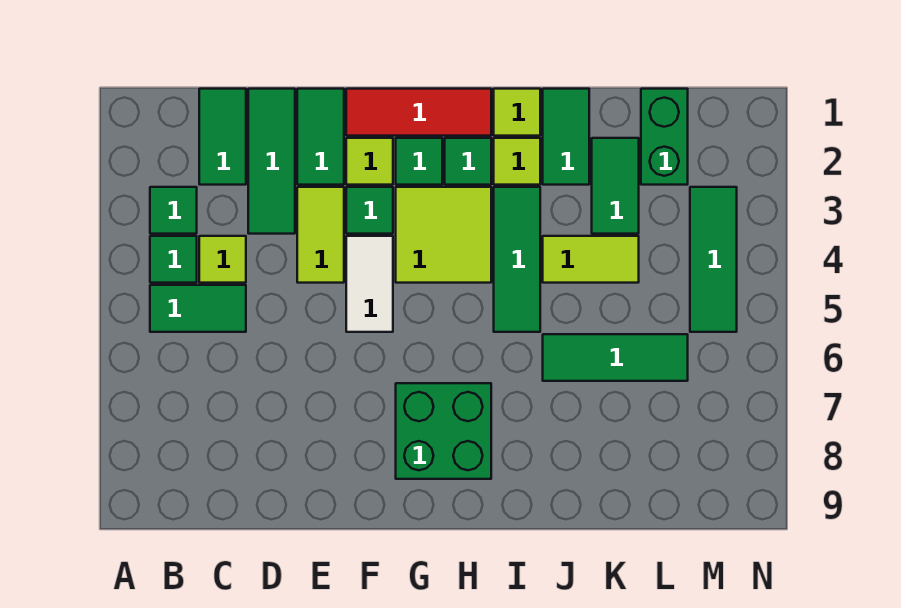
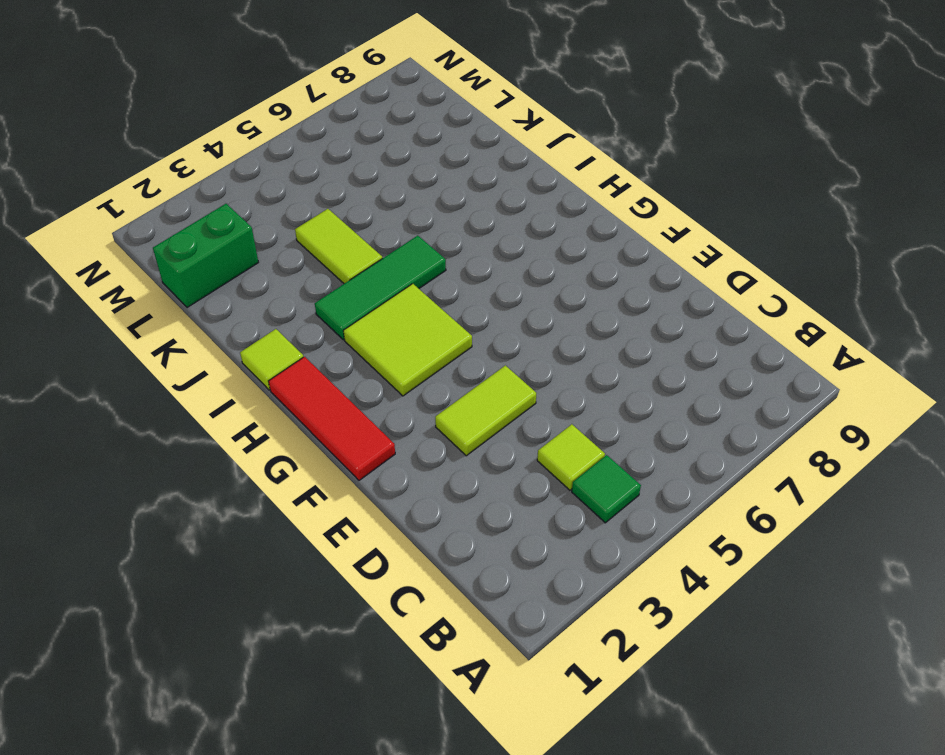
none -> green tile B3 level 1
none -> green tile B5:C5 level 1
none -> green tile C1:C2 level 1

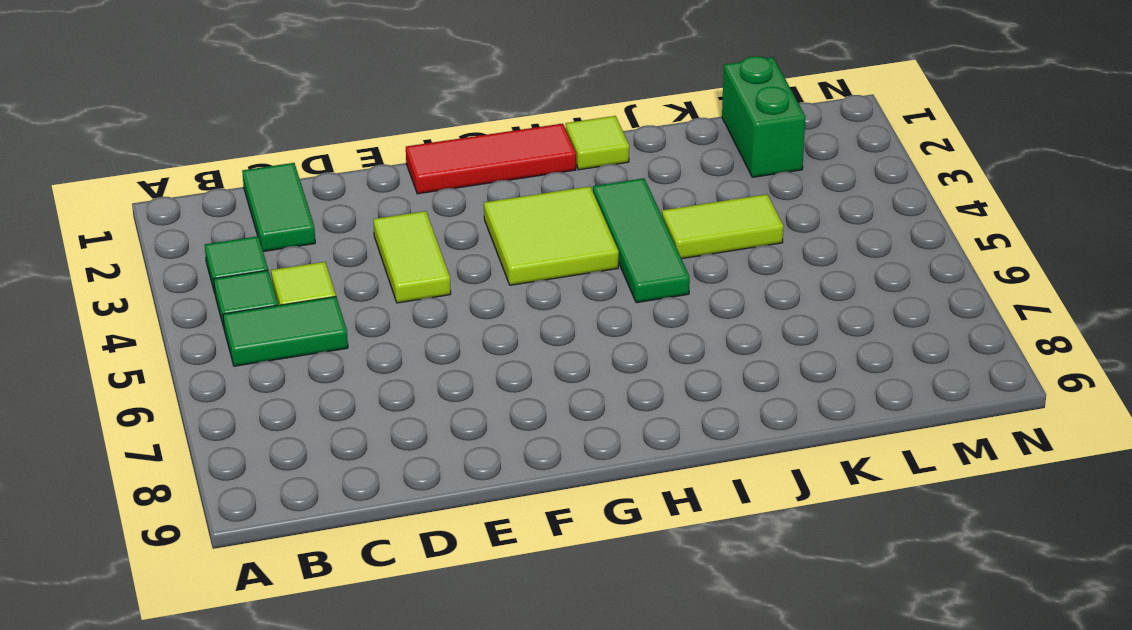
none -> green tile D1:D3 level 1
none -> green tile E1:E2 level 1
none -> lime tile F2 level 1

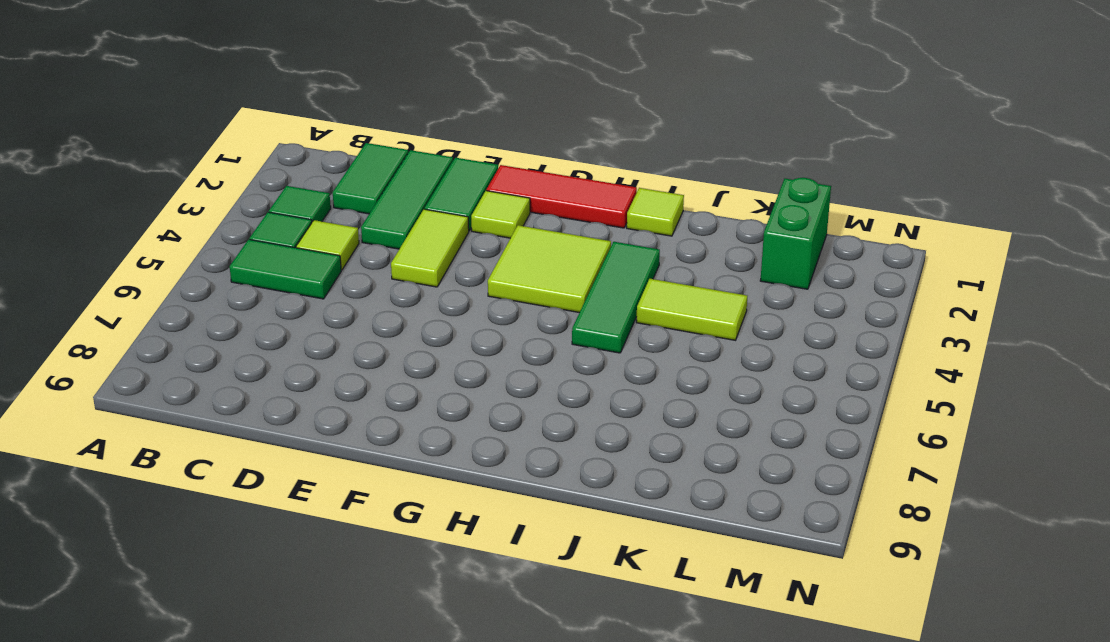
none -> green tile F3 level 1
none -> white tile F4:F5 level 1
none -> green tile G2 level 1

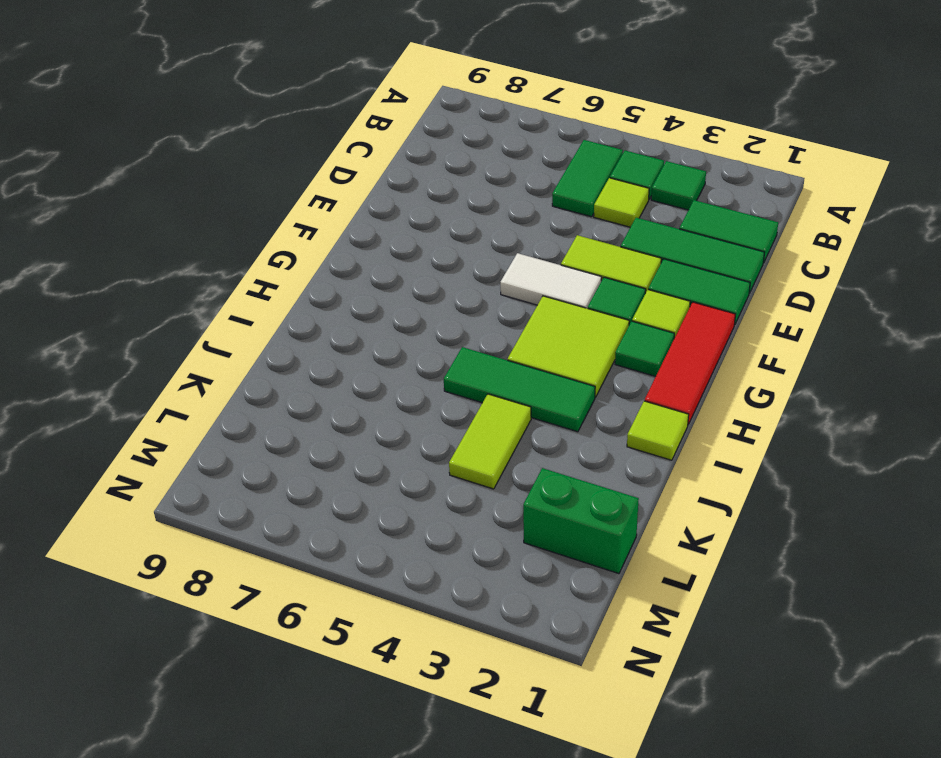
none -> green brick G7:H8 level 1
none -> green tile H2 level 1
none -> lime tile I2 level 1

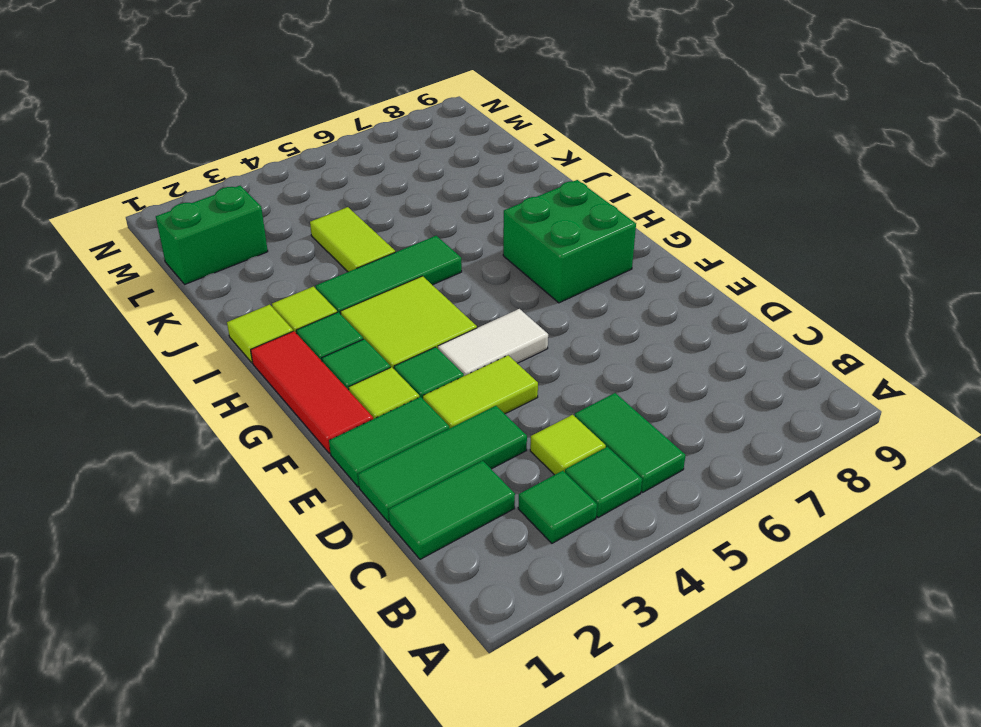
none -> green tile J1:J2 level 1
none -> green tile J6:L6 level 1
none -> green tile K2:K3 level 1

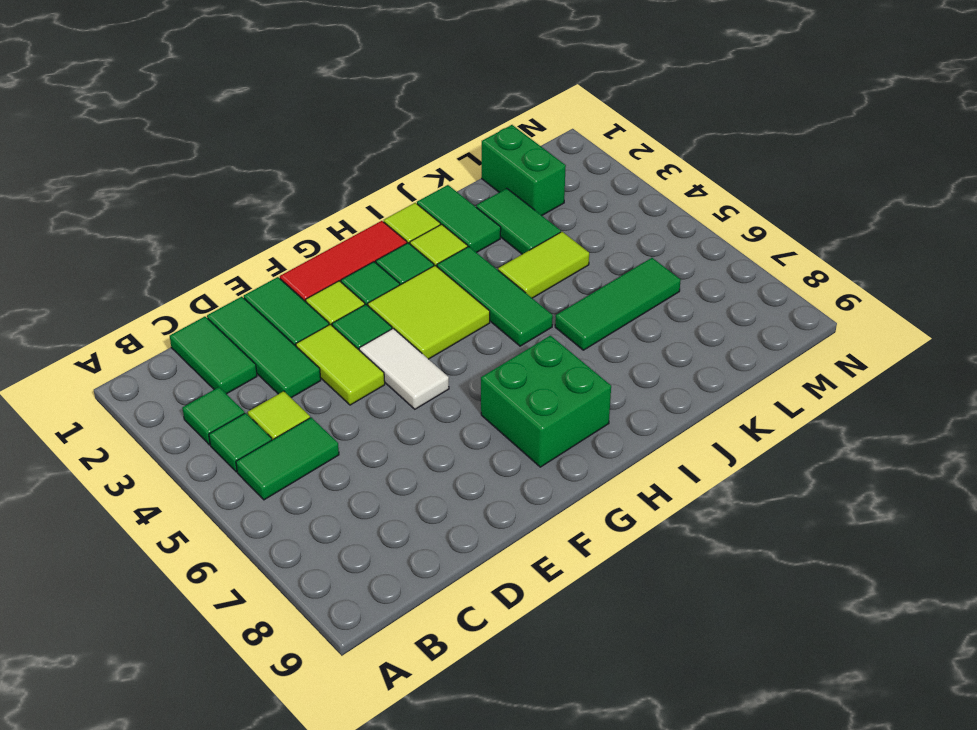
none -> green tile M3:M5 level 1

